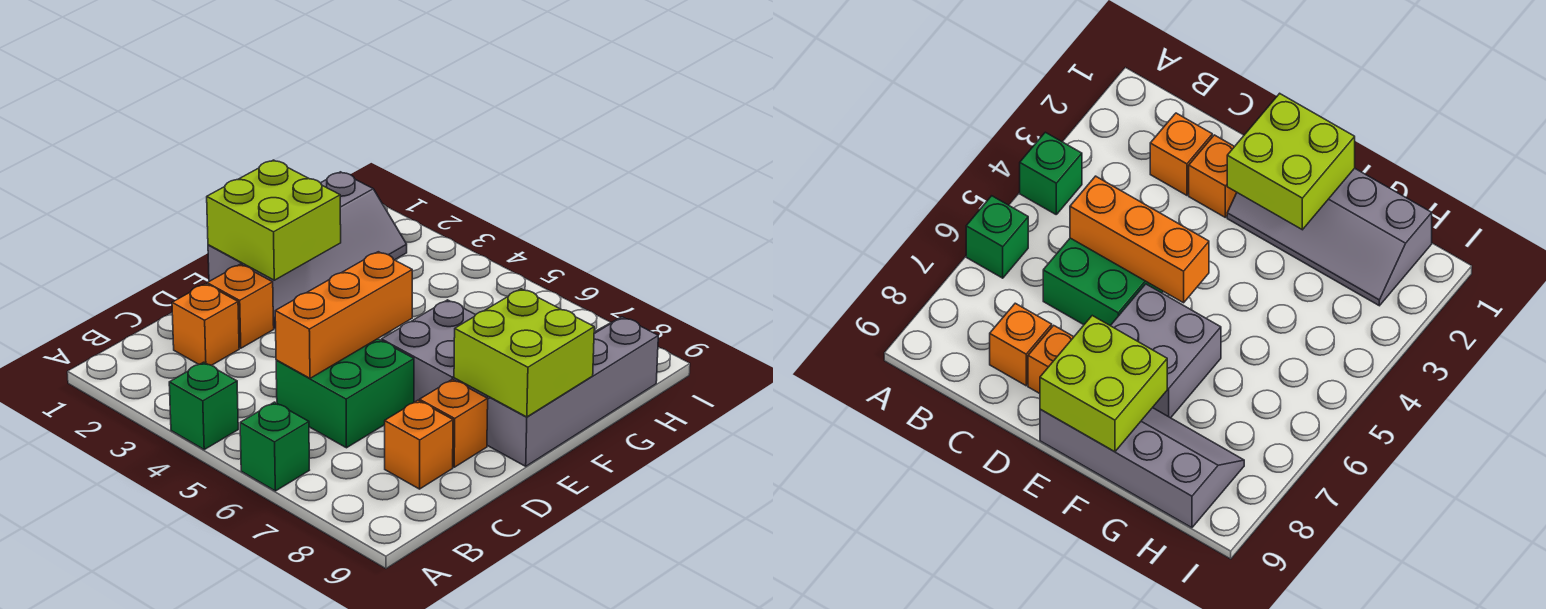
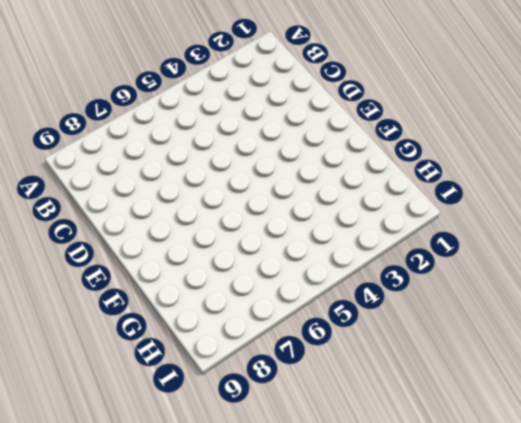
none -> green brick A4 level 1
none -> green brick A6 level 1
none -> orange brick C2 level 1

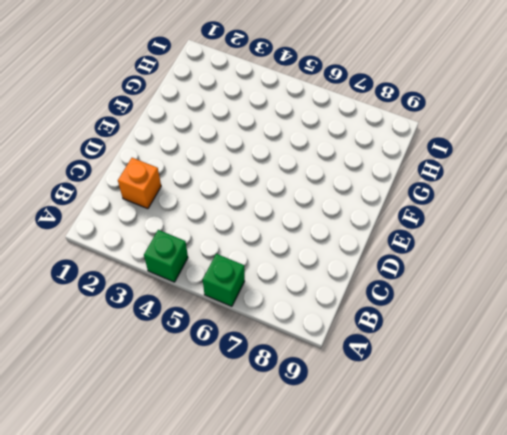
none -> green brick C5:D6 level 1
none -> orange brick C8 level 1
none -> orange brick D2 level 1

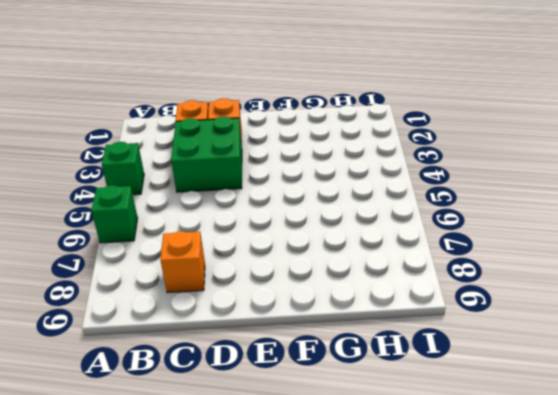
green brick C3:D4 level 1 -> green brick C5:D6 level 1
none -> orange brick D8 level 1
none -> grey slope E1:H2 level 1 top 1
none -> grey brick E6:F7 level 1

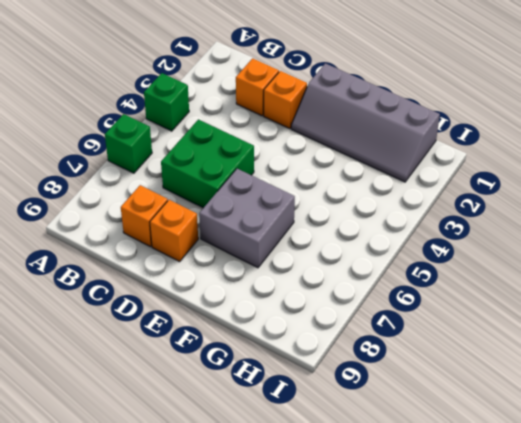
none -> grey slope E8:H9 level 1 top 9
none -> orange brick C5:E5 level 2
none -> lime brick E1:F2 level 2

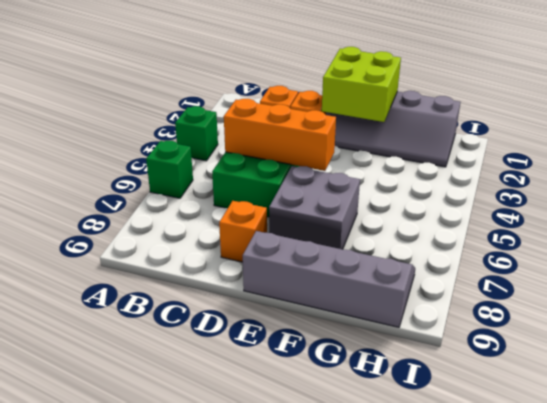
none -> orange brick C8 level 1
none -> lime brick E8:F9 level 2

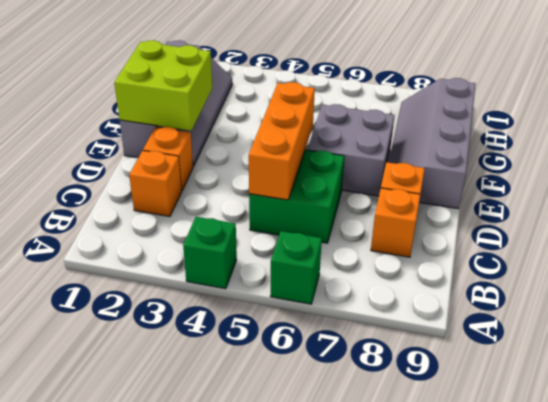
none -> lime brick E8:F9 level 2

